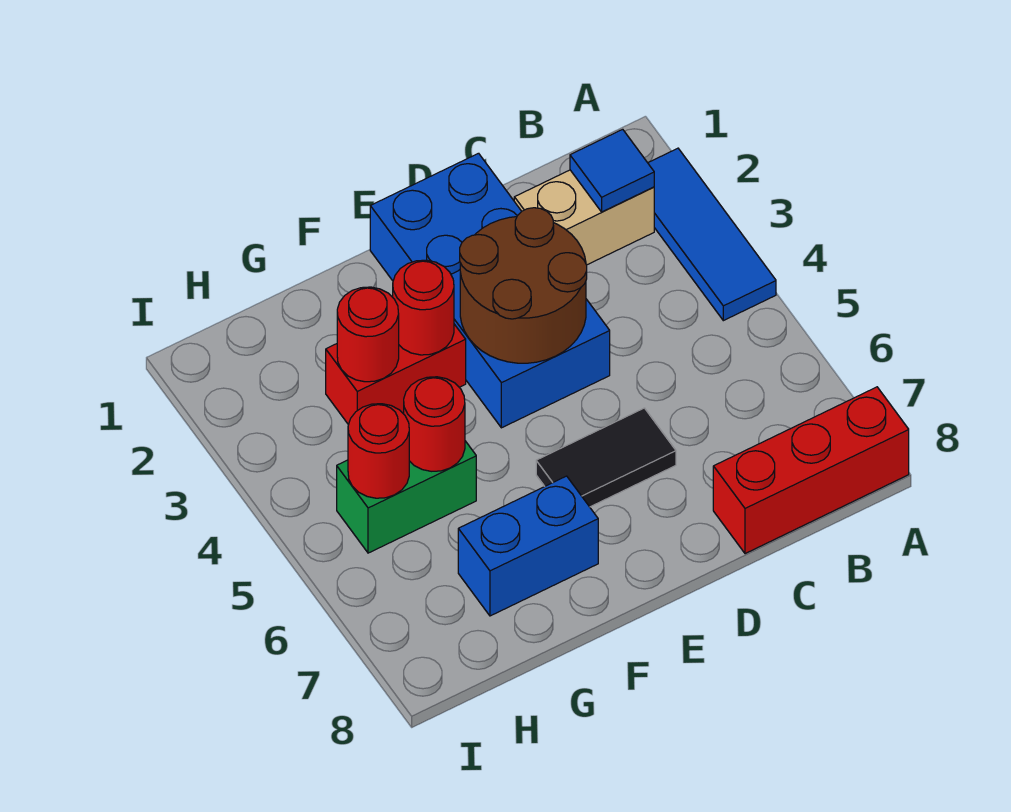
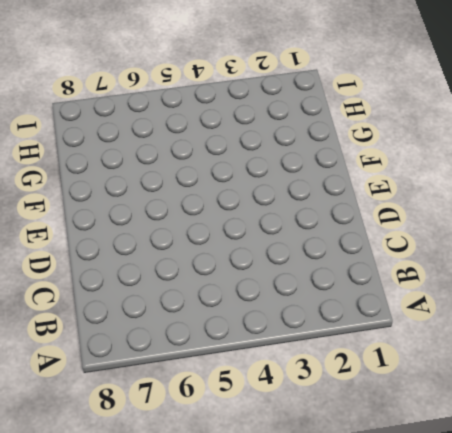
none -> blue tile A2:A4 level 1
none -> red brick A8:C8 level 1
none -> tan brick B2:C2 level 1

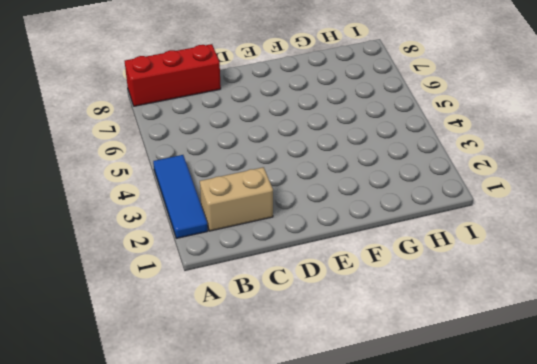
none -> blue brick D1:E4 level 1
none -> black tile D6:E6 level 1
none -> red brick F3:G3 level 1

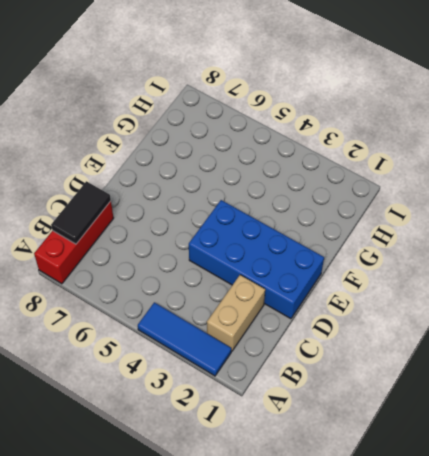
black tile B8:C8 level 2 -> black tile D6:E6 level 1
none -> red brick F3:G3 level 1
none -> blue brick F7:G7 level 1
none -> green brick G5:H5 level 1

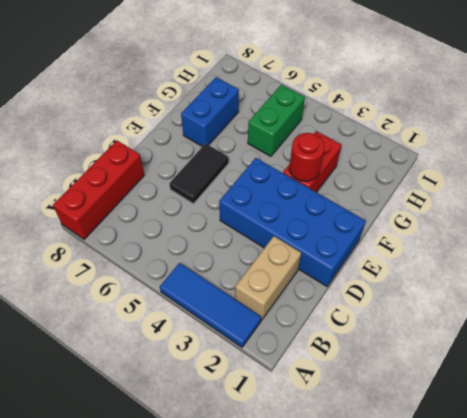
none -> blue tile B2 level 2
none -> brown round brick D3:E4 level 2
none -> red round brick G3 level 2

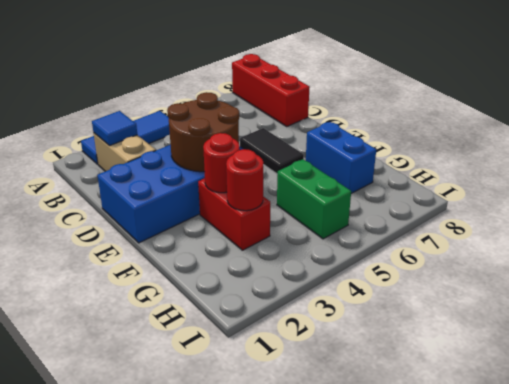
none -> red round brick G5 level 2
none -> red round brick H5 level 2

